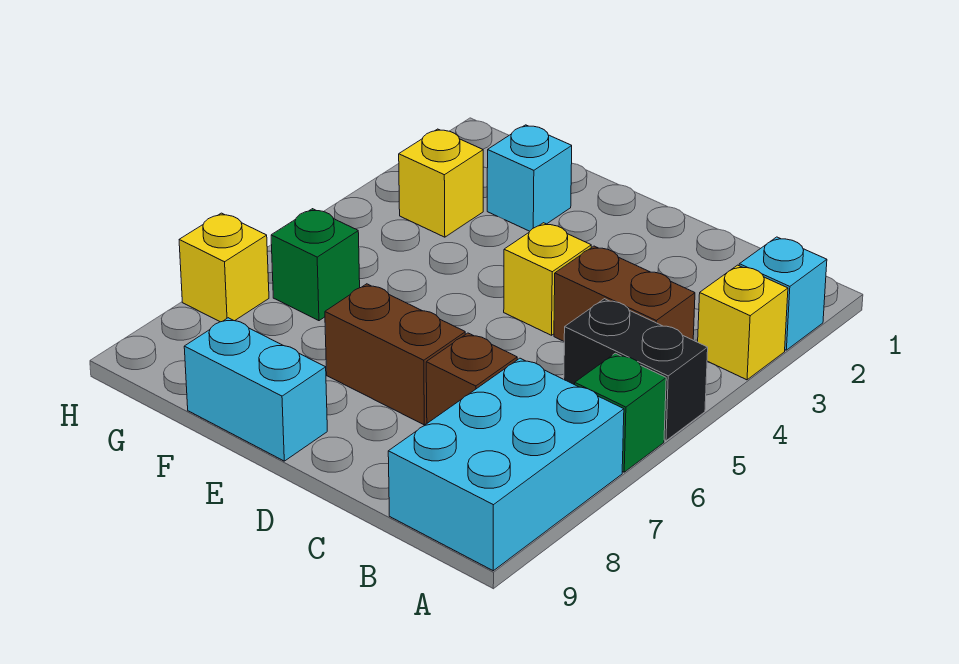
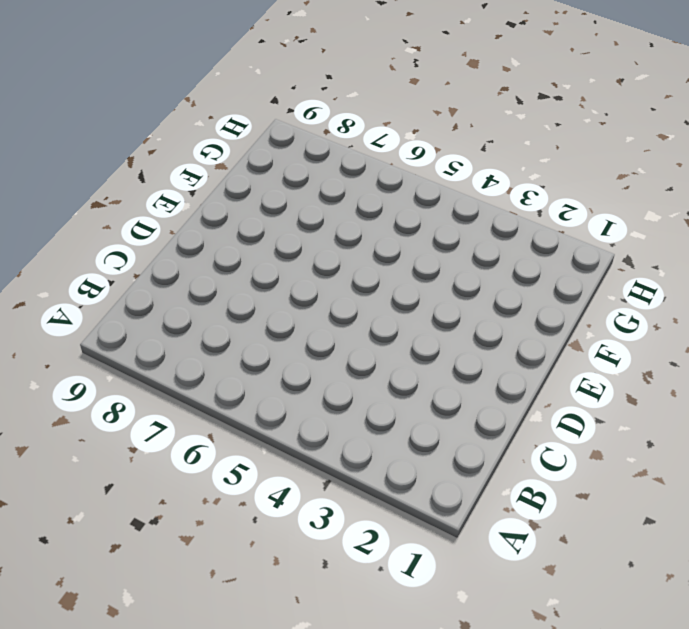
none -> cyan brick A2 level 1
none -> yellow brick A3 level 1
none -> black brick A5:B5 level 1

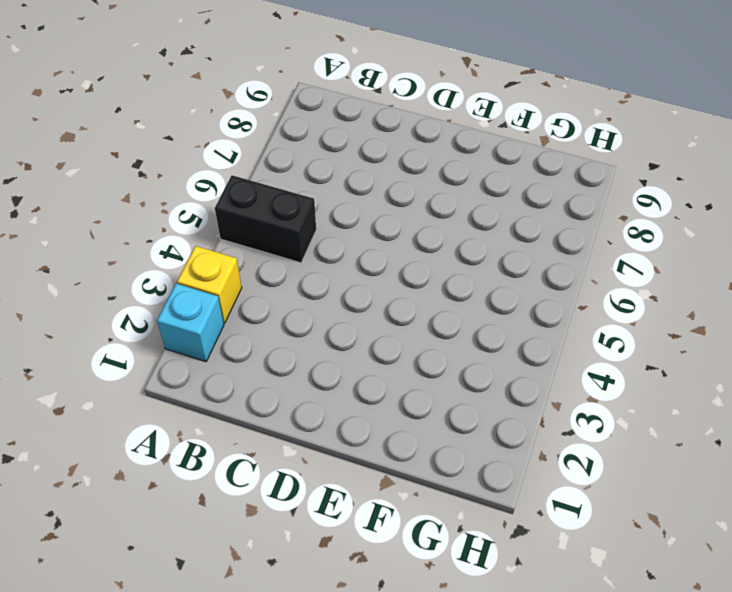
none -> green brick A6 level 1
none -> cyan brick A7:B9 level 1
none -> brown brick B4:C4 level 1

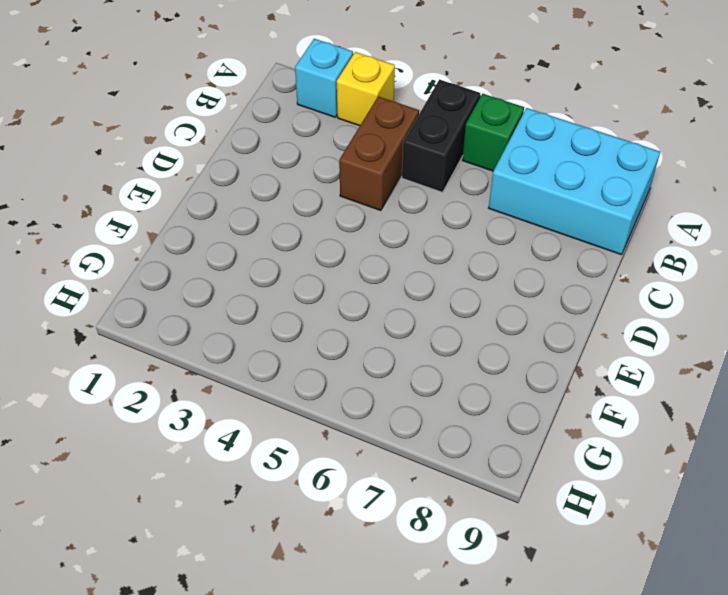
none -> brown brick C7 level 1
none -> yellow brick D4 level 1
none -> brown brick D7:E7 level 1

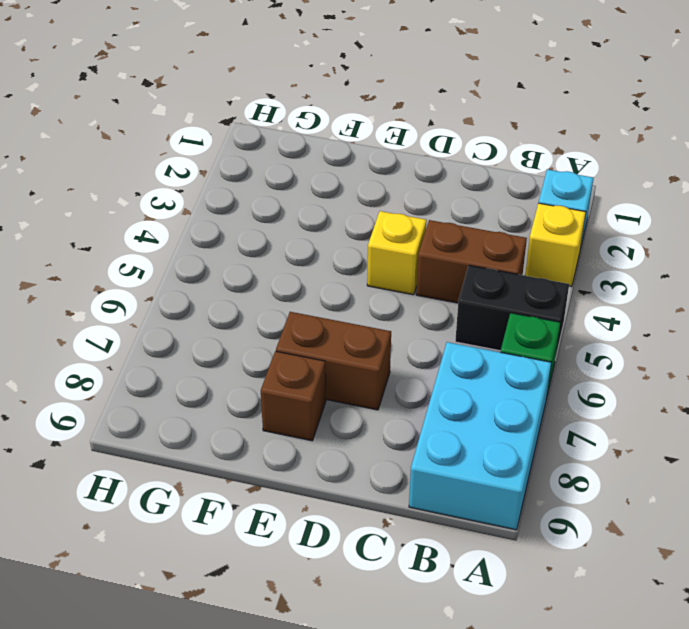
brown brick E8 level 1 -> brown brick C7 level 1
none -> cyan brick E9:F9 level 1
none -> cyan brick F2 level 1
none -> yellow brick G3 level 1

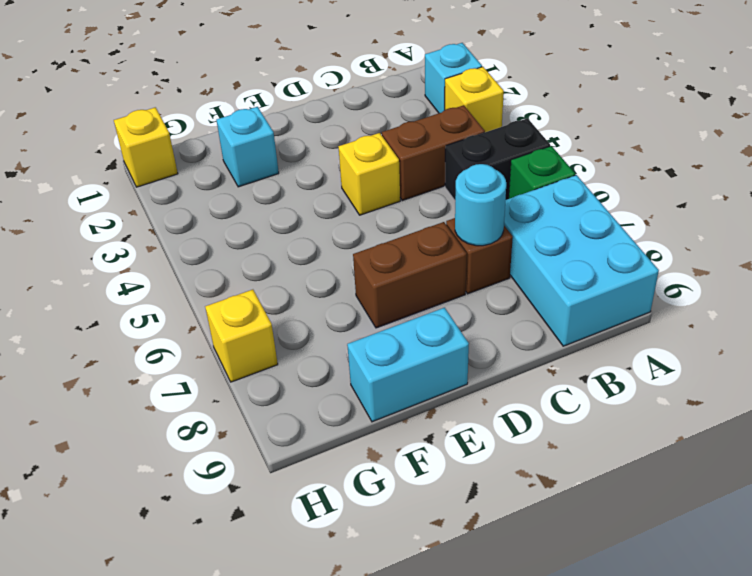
cyan round brick C7 level 2 -> none
yellow brick H1 level 1 -> yellow brick G3 level 1
none -> green brick G6 level 1

